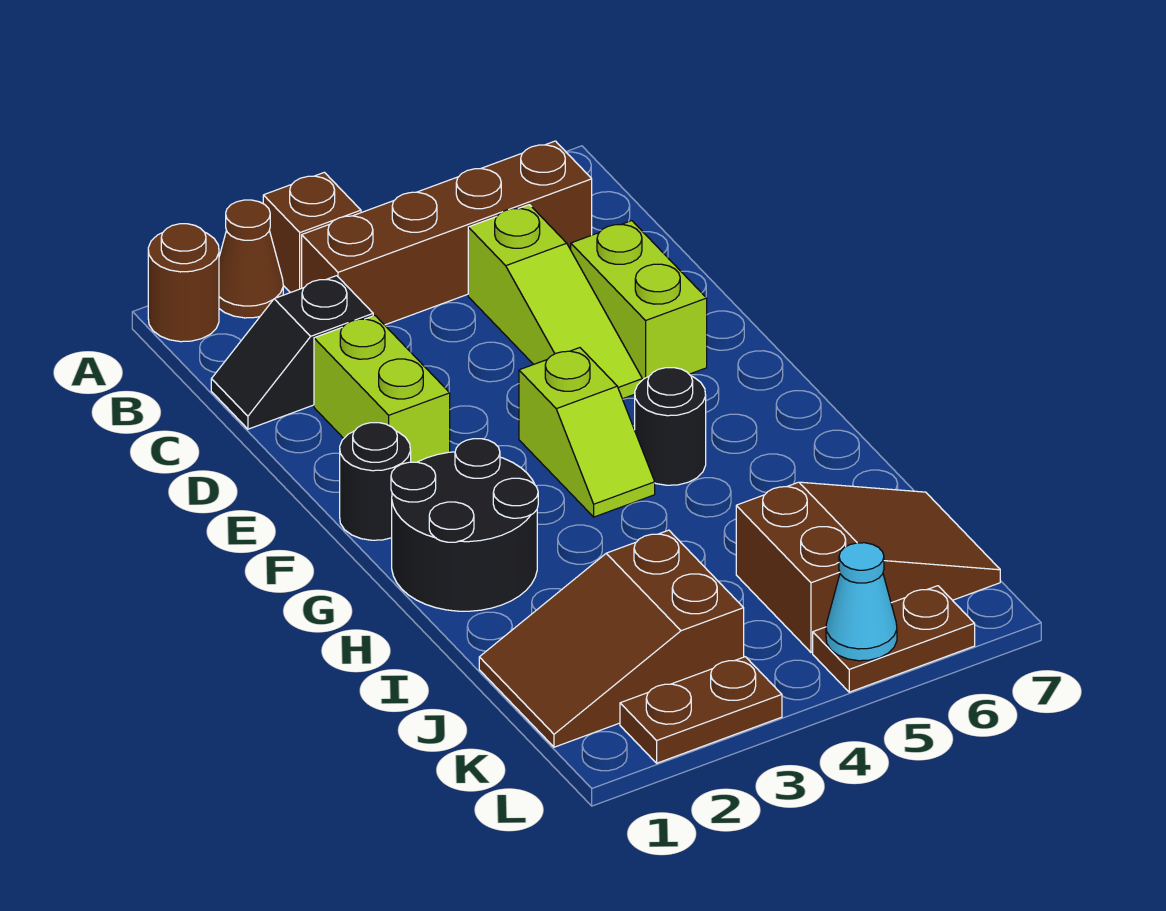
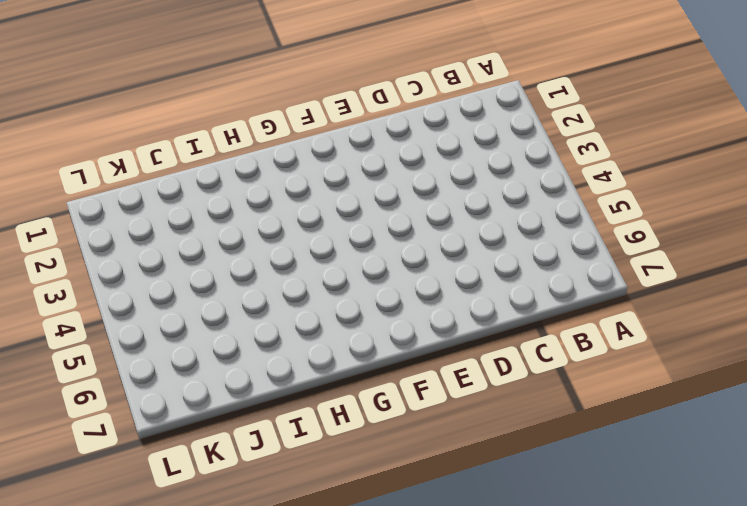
none -> brown round brick A1 level 1
none -> brown cone A2 level 1
none -> brown brick A3 level 1

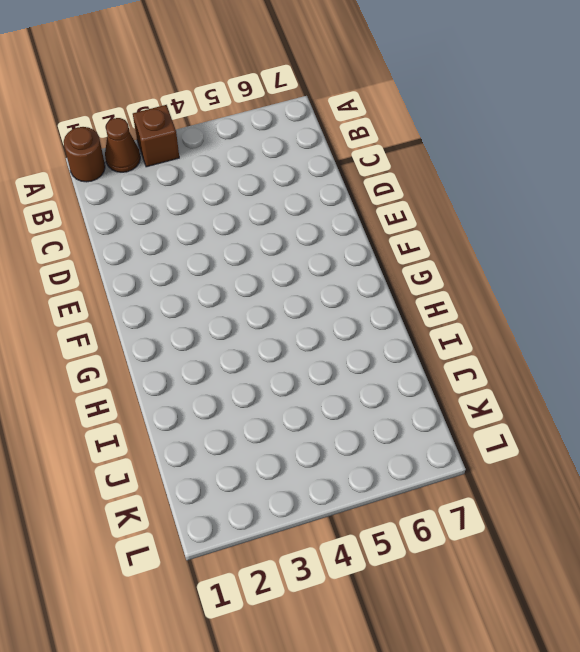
none -> brown brick B3:B6 level 1
none -> black slope C1:C2 level 1 top 2
none -> lime slope C5:E5 level 1 top C

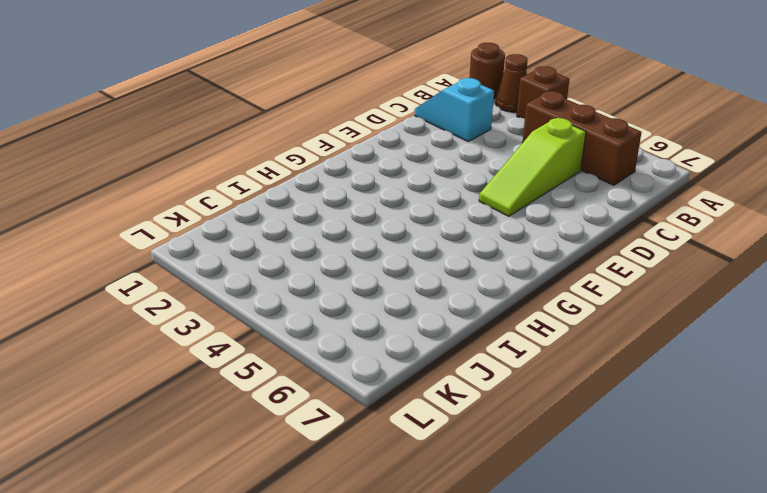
brown brick B4:B6 level 1 -> brown brick B3:B6 level 1
cyan slope C1:C2 level 1 top 2 -> black slope C1:C2 level 1 top 2
none -> lime brick D2:E2 level 1
none -> lime brick D6:E6 level 1
none -> black round brick F1 level 1

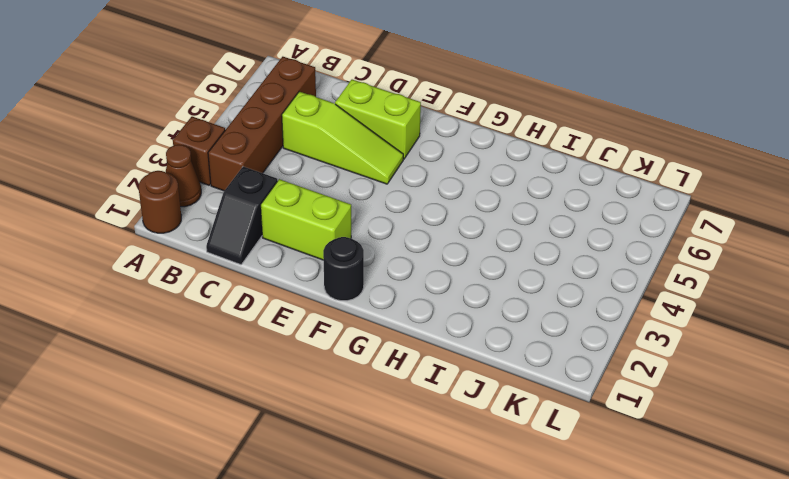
none -> lime slope F4:G4 level 1 top F
none -> black round brick G1:H2 level 1
none -> black round brick G5 level 1

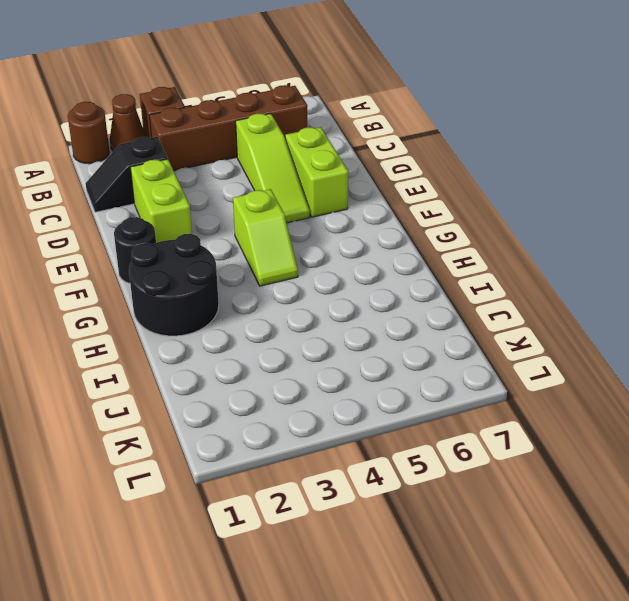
none -> black round brick G5 level 1
none -> brown slope J1:K3 level 1 top 3
none -> brown slope J5:K7 level 1 top 5

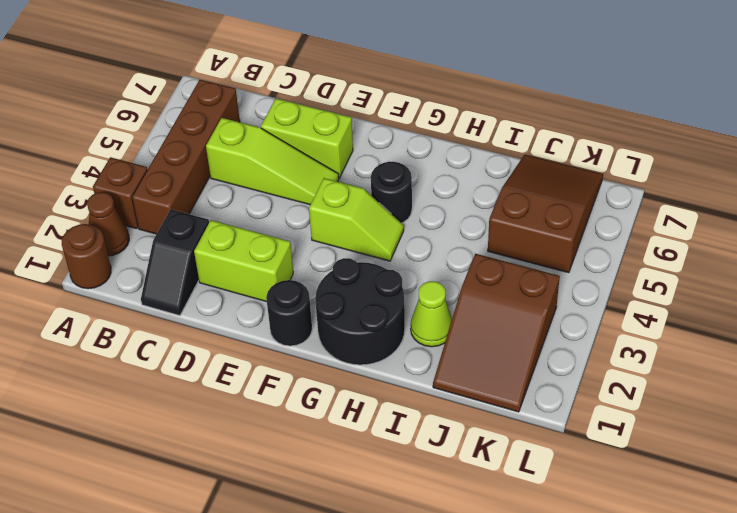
lime cone I2 level 1 -> none
none -> brown plate L2:L3 level 1
none -> brown plate L5:L6 level 1
none -> cyan cone L5 level 2

